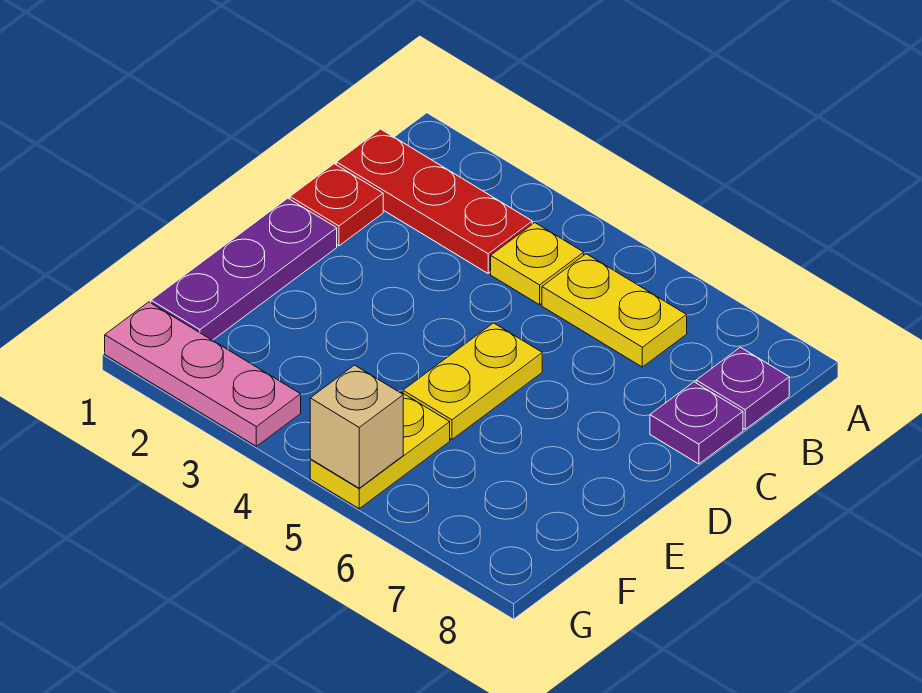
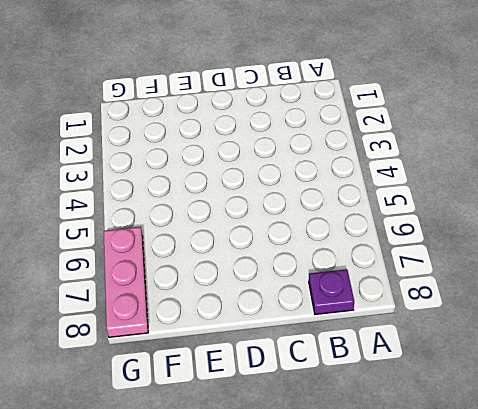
pink plate G6:G8 level 1 -> pink plate G1:G3 level 1
none -> red plate B1:B3 level 1
none -> yellow plate B4 level 1

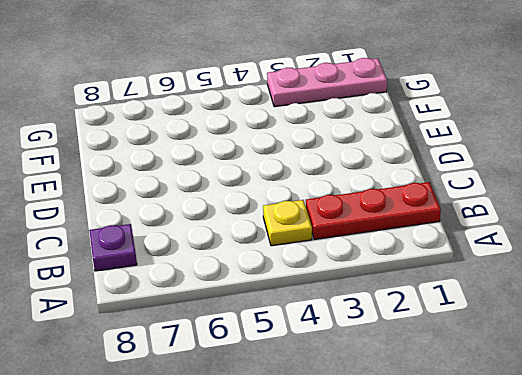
none -> yellow plate B5:B6 level 1
none -> red plate C1 level 1

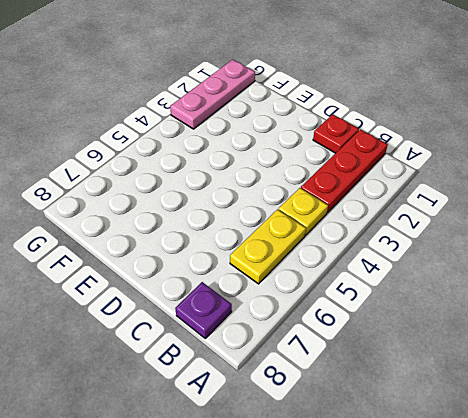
none -> purple plate C8 level 1
none -> purple plate D1:F1 level 1

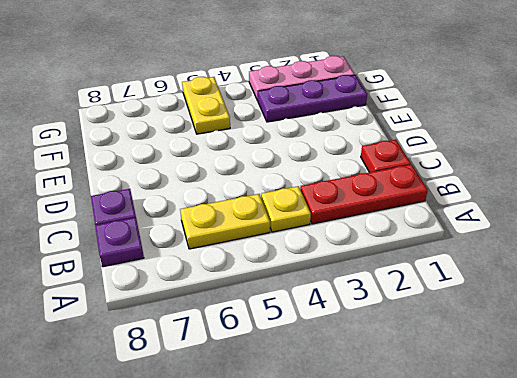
purple plate F1:F3 level 1 -> purple plate D1:F1 level 1
none -> yellow plate D5:E5 level 1
none -> tan brick G5 level 2

